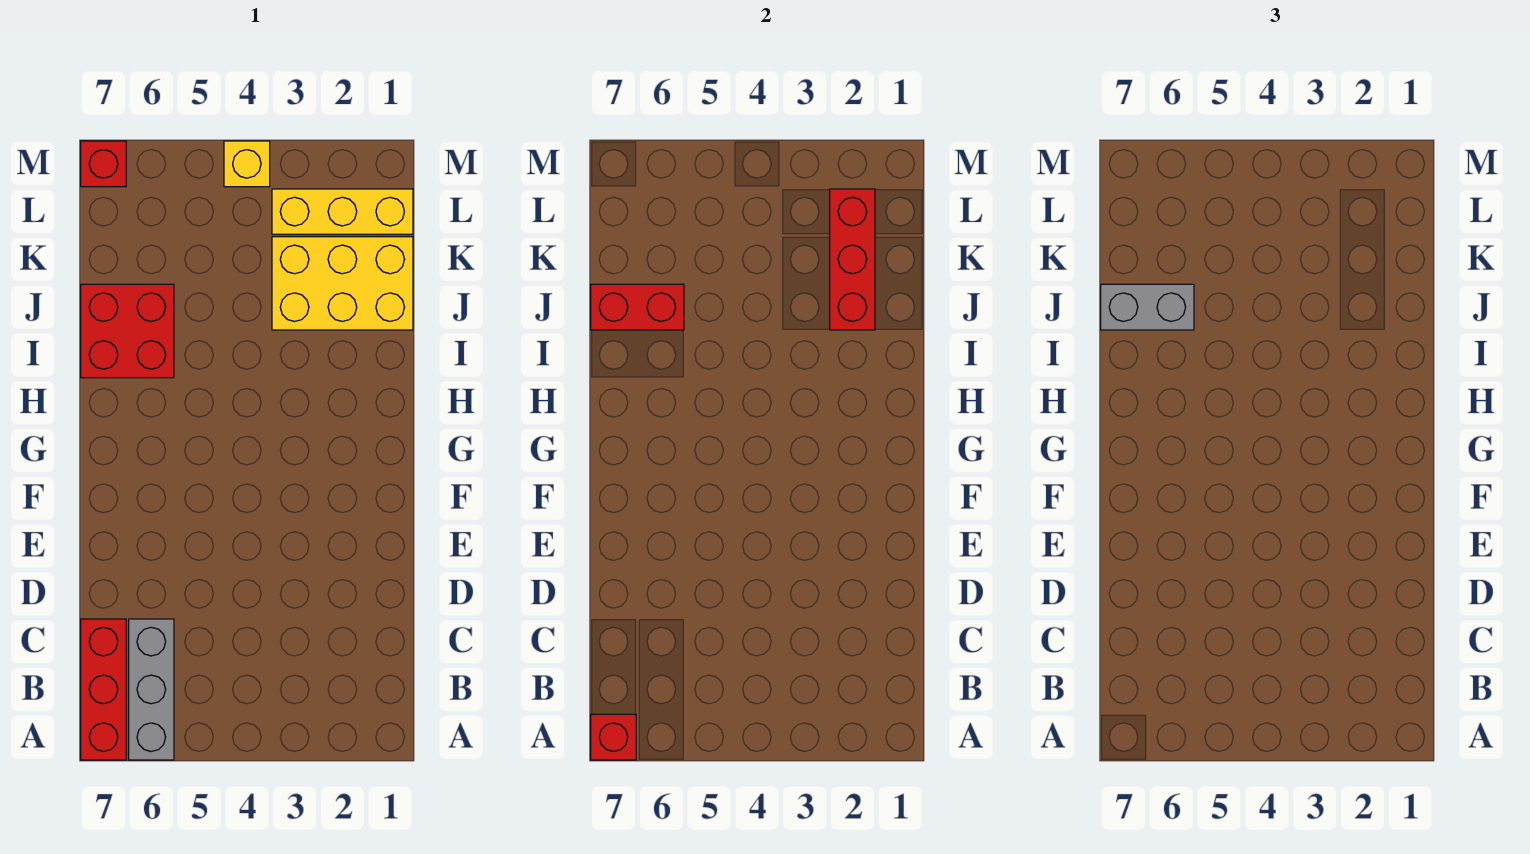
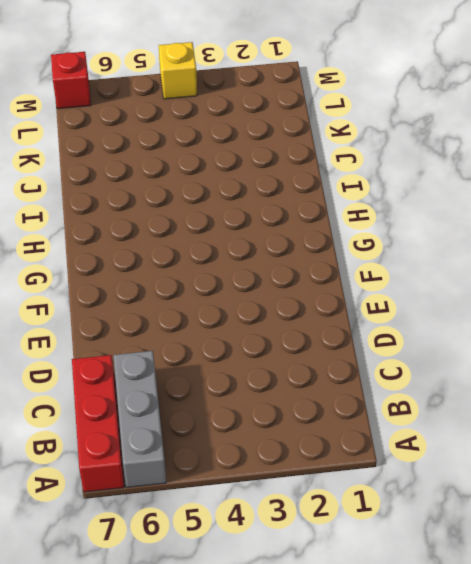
none -> red brick I6:J7 level 1
none -> yellow brick J1:K3 level 1

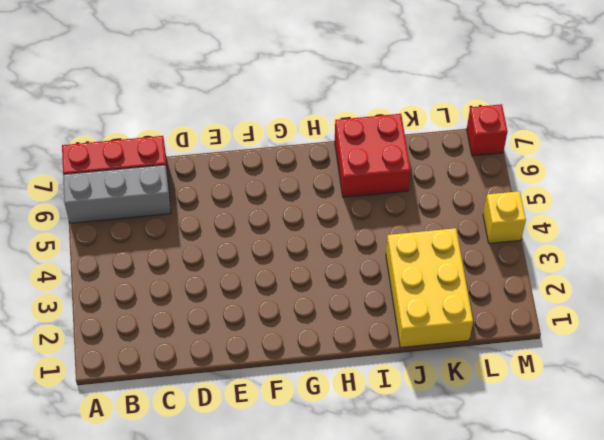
none -> yellow brick L1:L3 level 1
none -> red brick A7 level 2

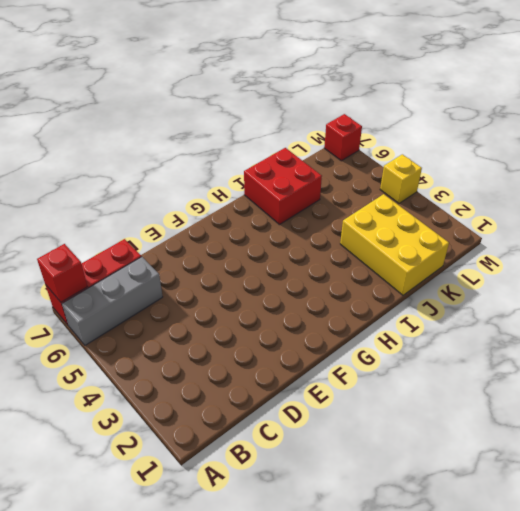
none -> yellow brick L1:L3 level 1
none -> red brick J2:L2 level 2

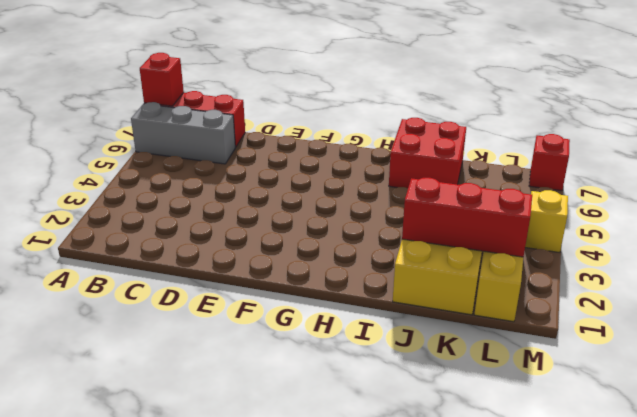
none -> red brick J6:J7 level 2
none -> grey brick J6:J7 level 3

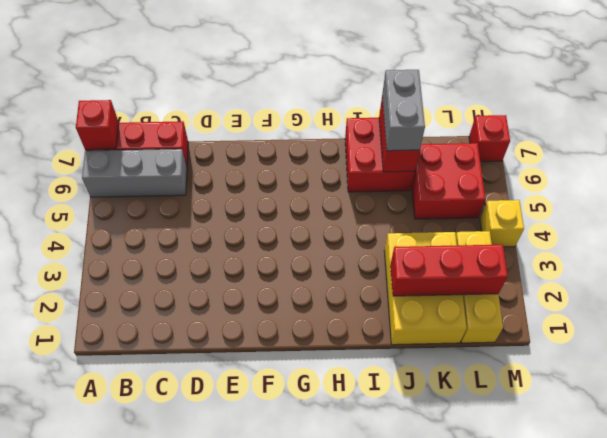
red brick K5:L6 level 1 -> none

